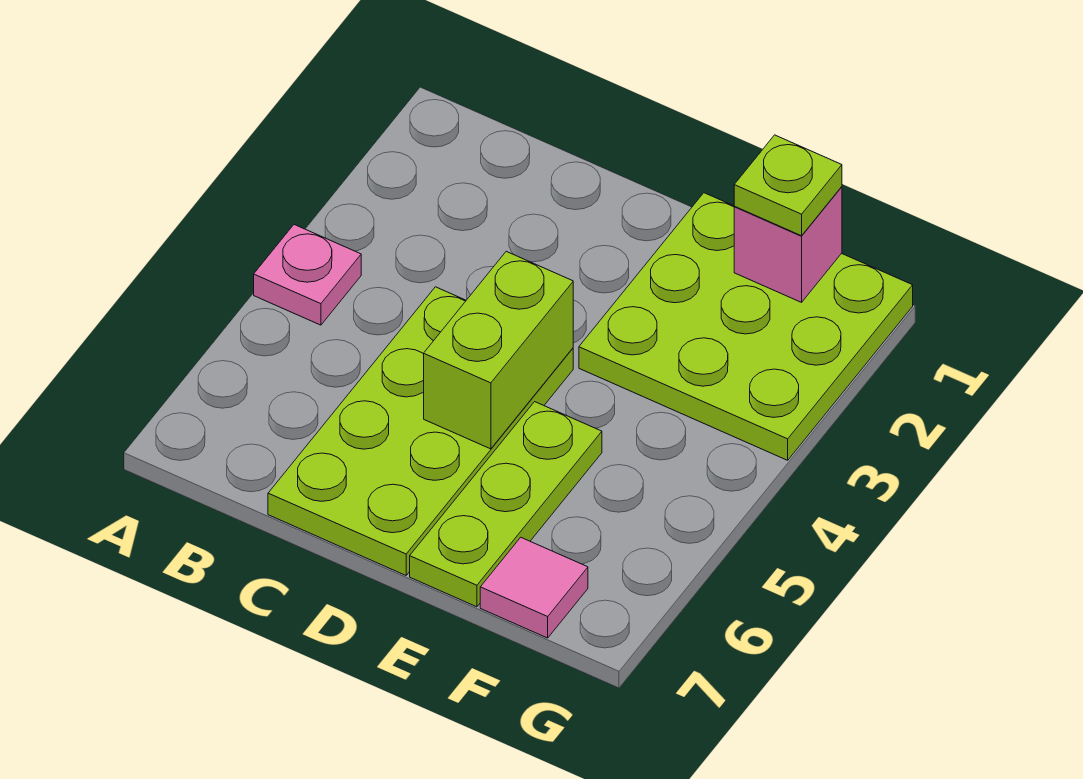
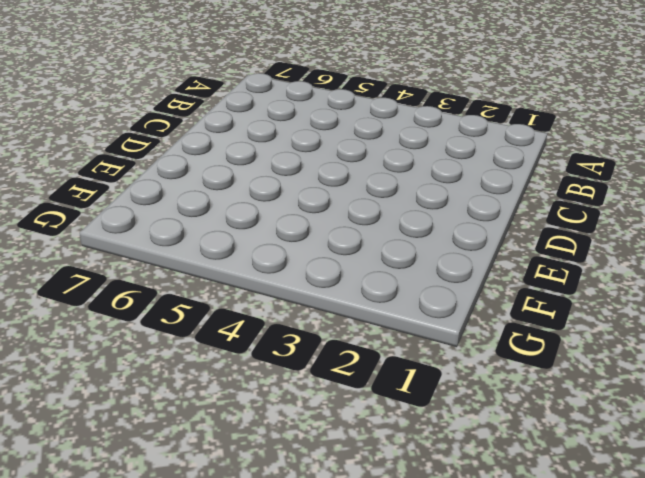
none -> pink plate A4 level 1
none -> lime plate C4:D7 level 1

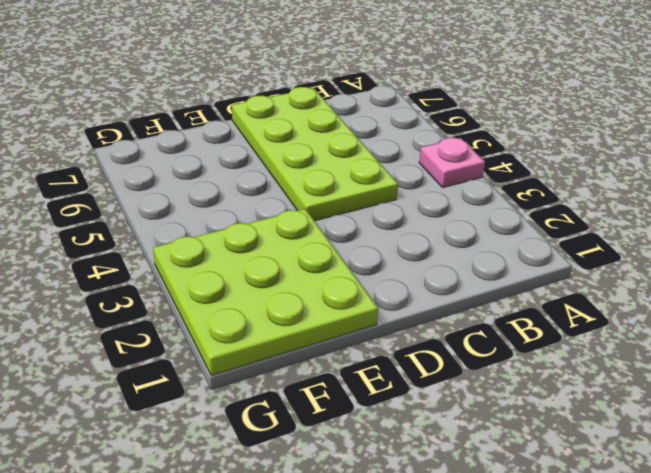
none -> lime plate E5:E7 level 1
none -> pink tile F7 level 1

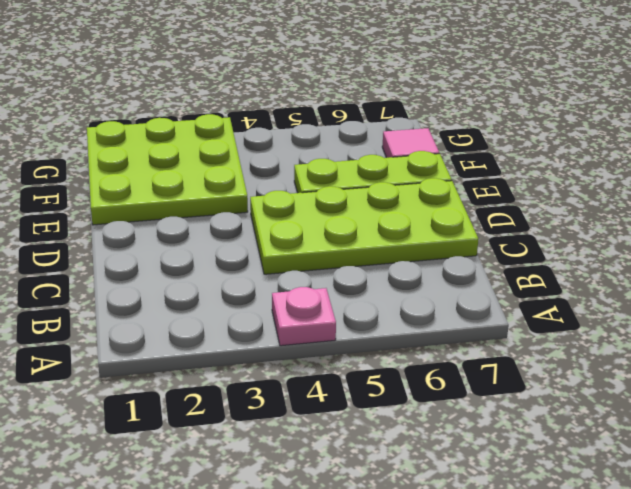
none -> lime brick D4:D5 level 2
none -> pink brick F1 level 2

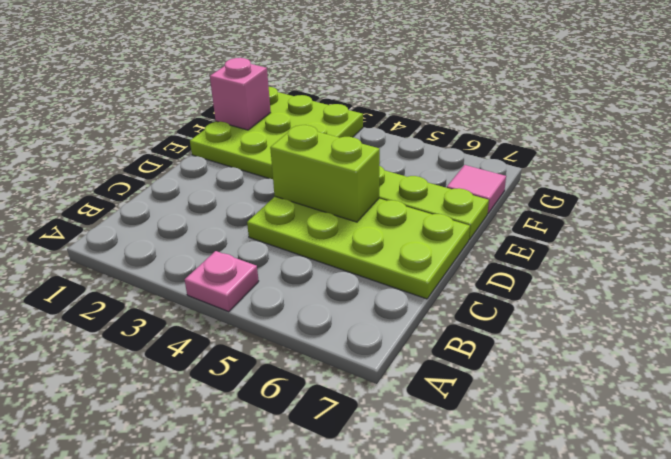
none -> lime plate F1 level 3

